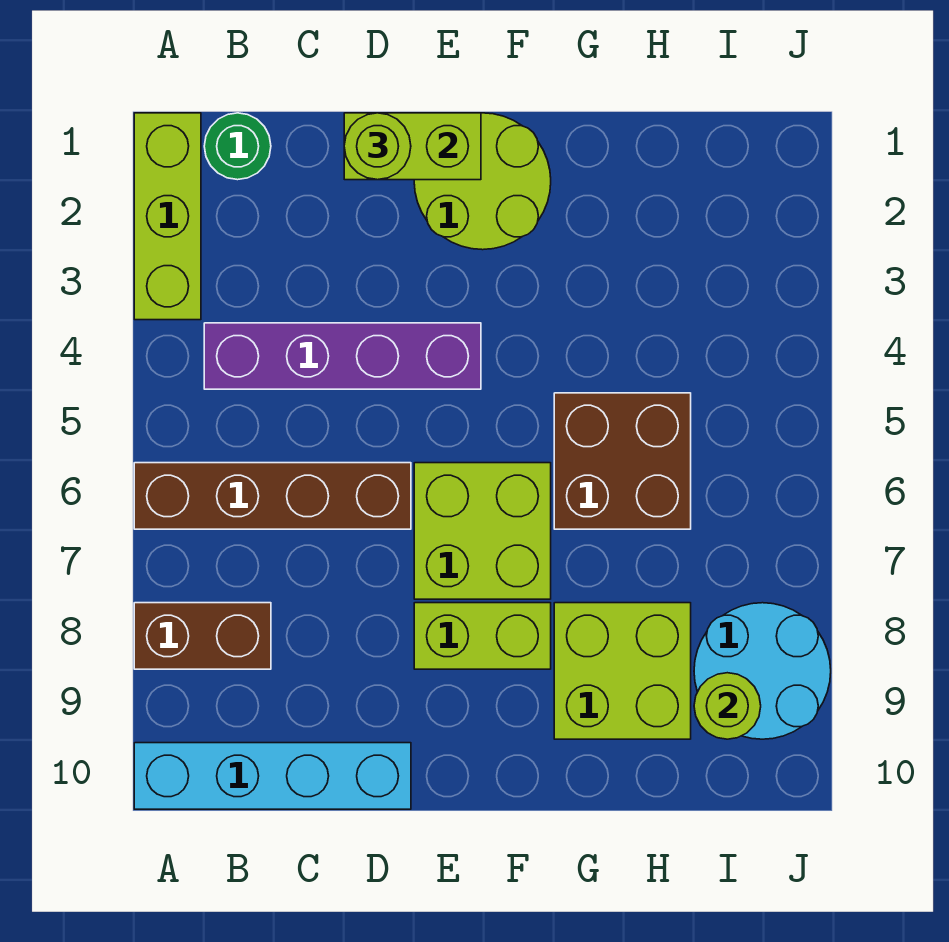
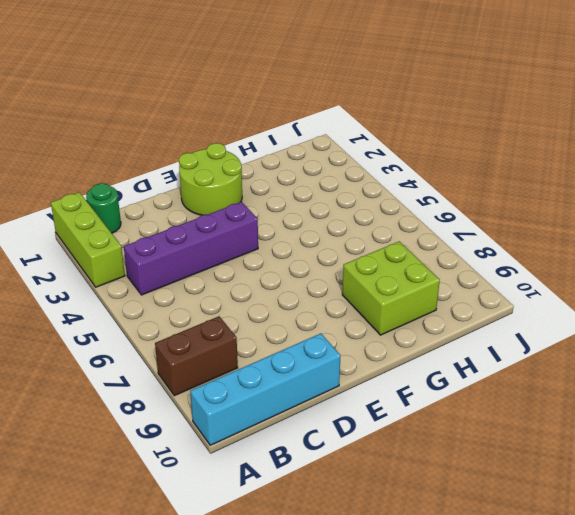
none -> brown brick A6:D6 level 1
none -> lime brick E6:F7 level 1
none -> lime brick E8:F8 level 1

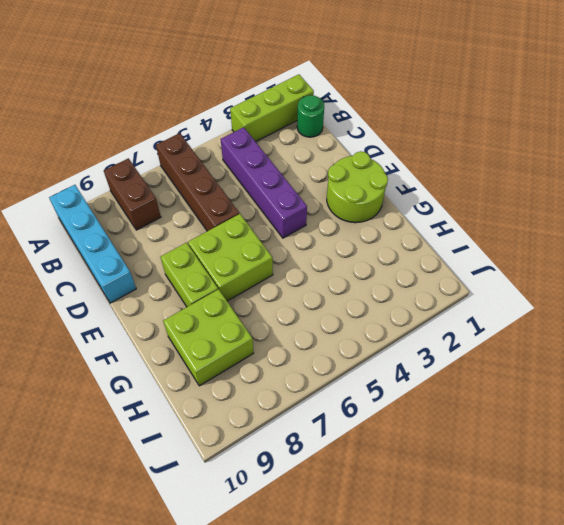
none -> brown brick G5:H6 level 1
none -> cyan round brick I8:J9 level 1
none -> lime brick D1:E1 level 2

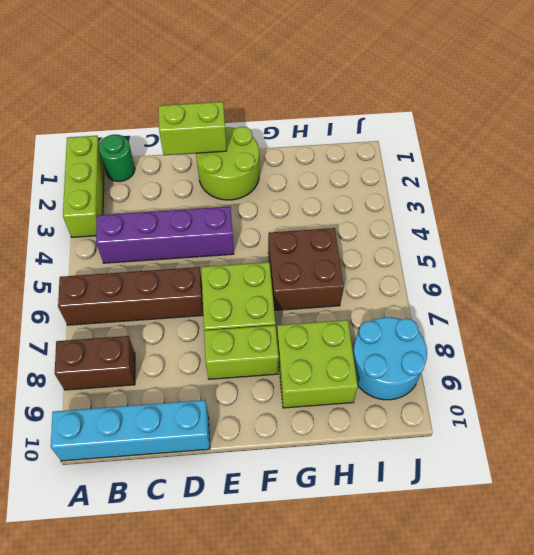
none -> lime round brick I9 level 2
none -> lime round brick D1 level 3

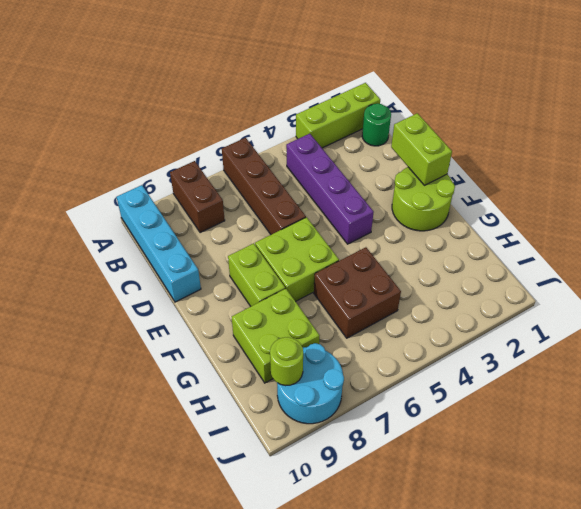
none -> lime round brick D1 level 3

